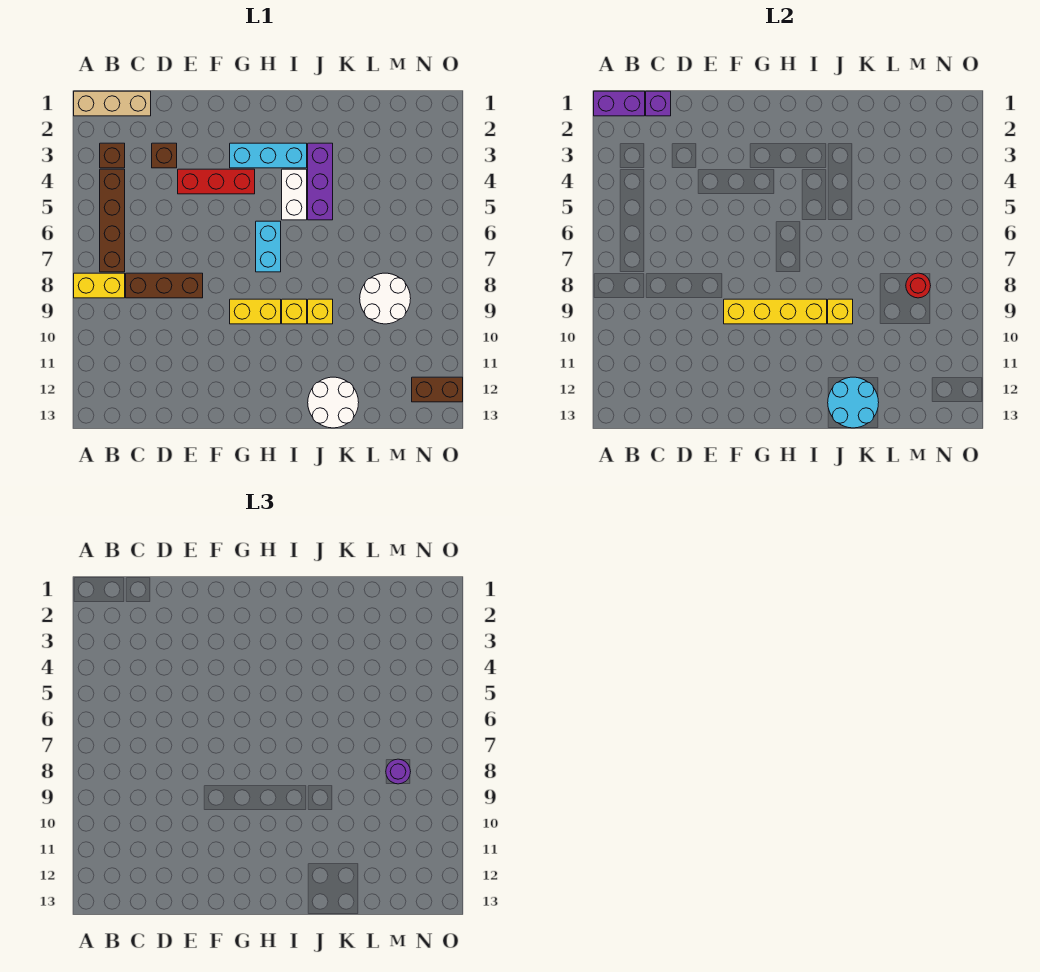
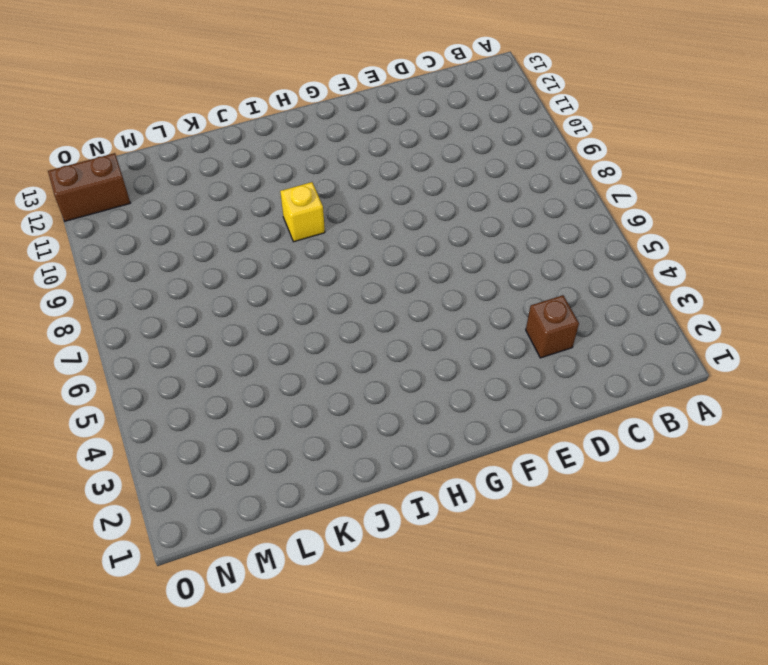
none -> tan brick A1:C1 level 1
none -> yellow brick A8:B8 level 1
none -> brown brick B3 level 1

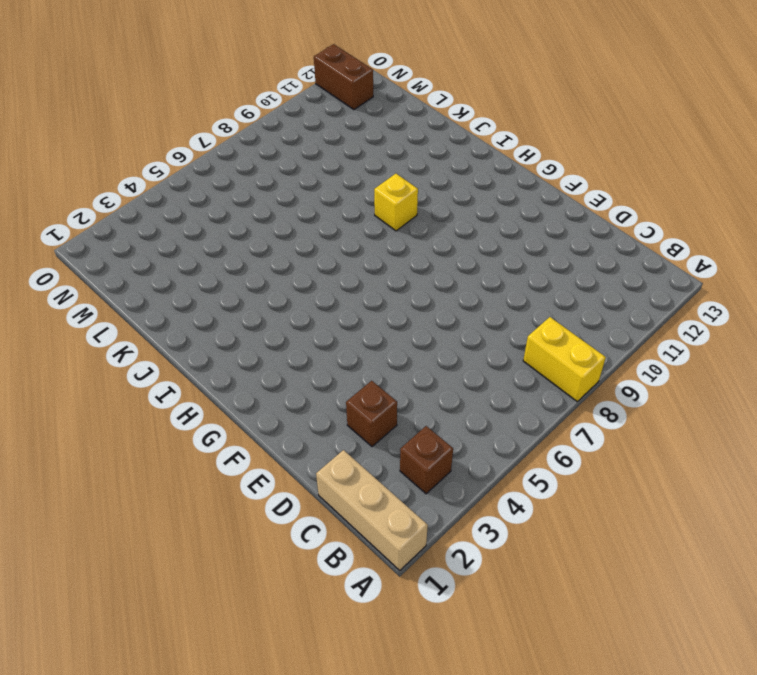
none -> brown brick B4:B7 level 1
none -> brown brick C8:E8 level 1
none -> red brick E4:G4 level 1

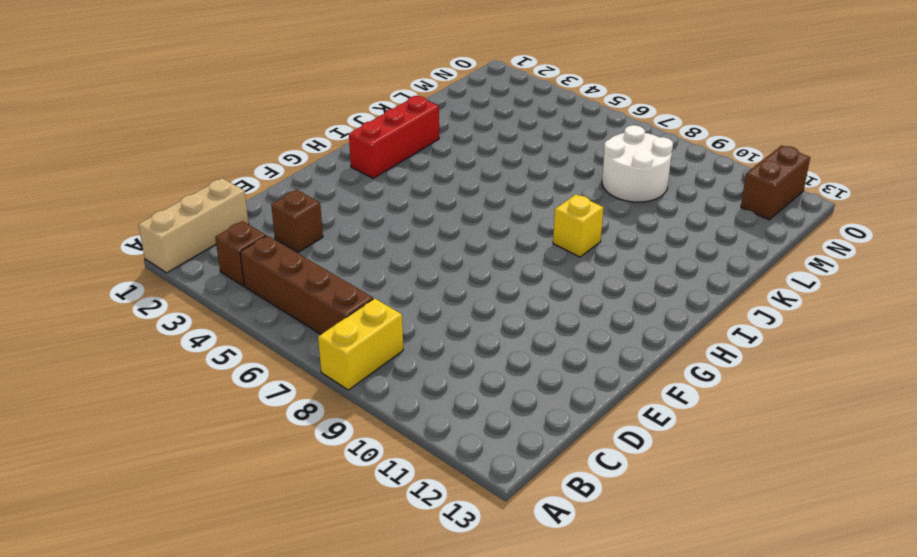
red brick H2:J2 level 1 -> red brick E4:G4 level 1
none -> brown brick C8:E8 level 1
none -> cyan brick G3:I3 level 1
none -> yellow brick G9:H9 level 1

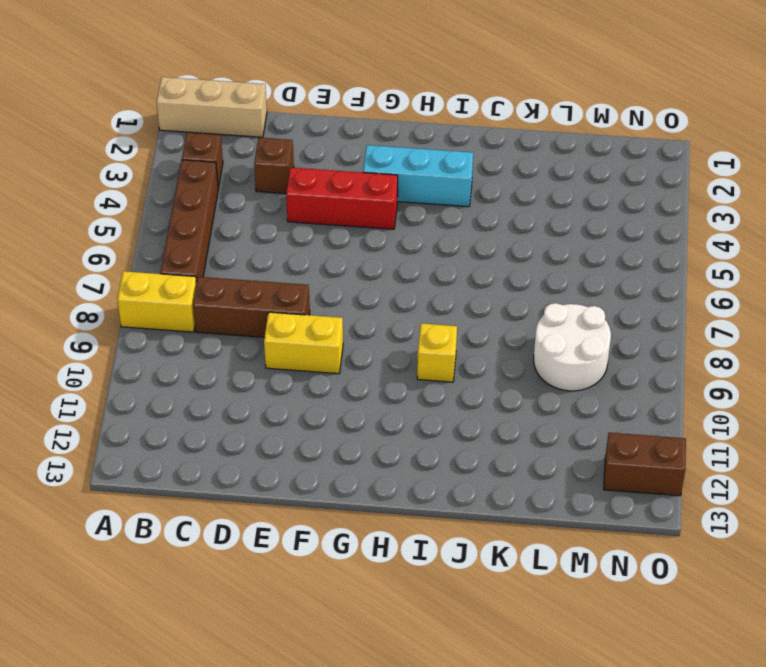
yellow brick E9:F9 level 1 -> yellow brick G9:H9 level 1
none -> cyan brick H6:H7 level 1
none -> white brick I4:I5 level 1
none -> purple brick J3:J5 level 1

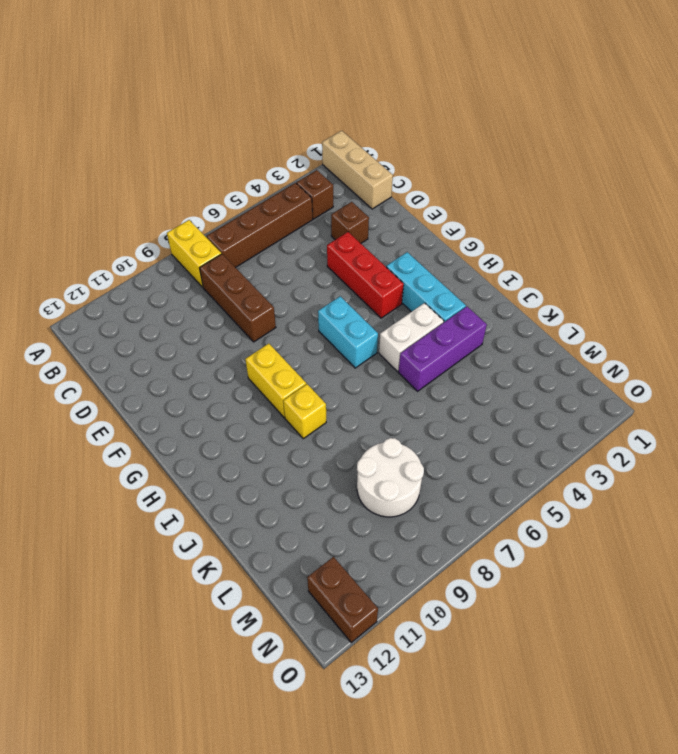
cyan brick G6:H6 level 1 -> cyan brick H6:H7 level 1
none -> yellow brick J9 level 1
none -> white round brick J12:K13 level 1
none -> purple brick A1:B1 level 2

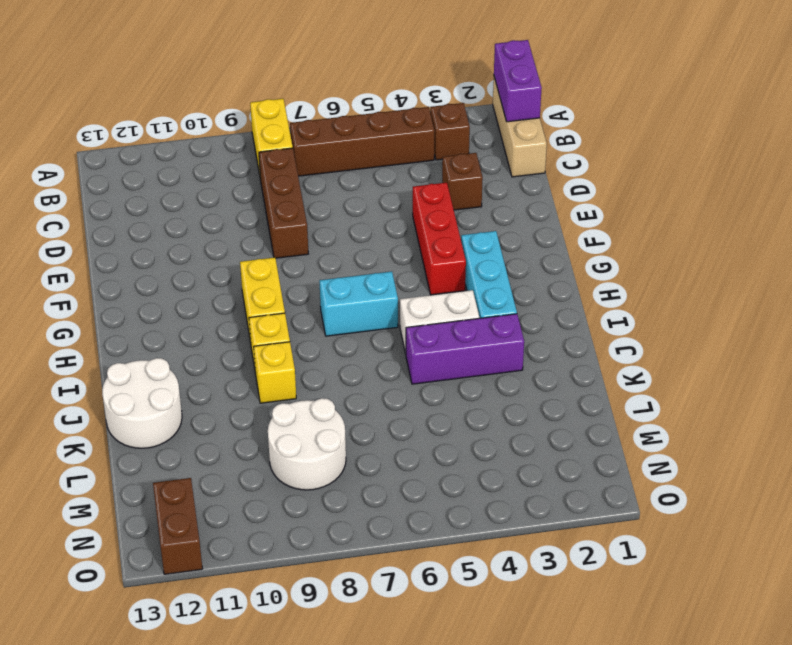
none -> purple brick C1 level 2
none -> yellow brick F9:I9 level 2
none -> yellow brick J9 level 2

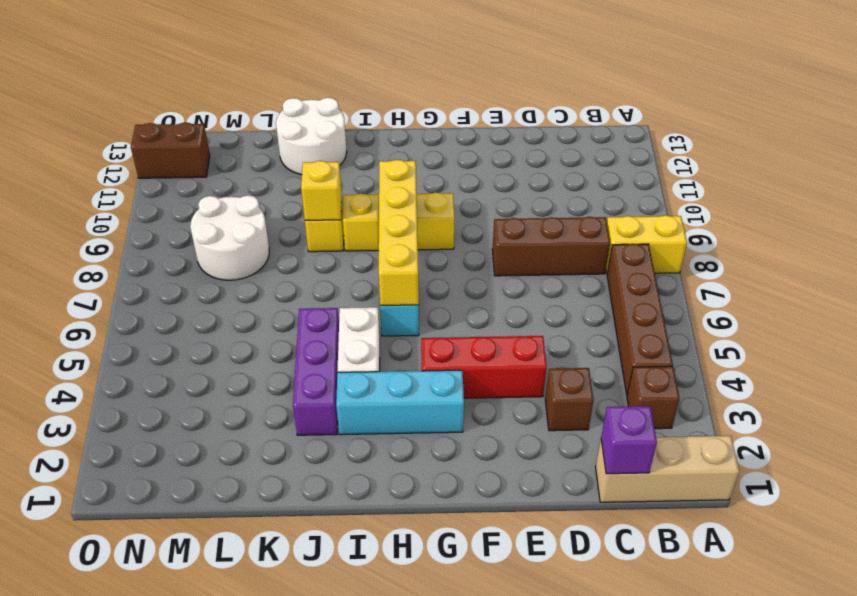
yellow brick H6:H9 level 2 -> yellow brick F9:I9 level 2
none -> purple brick A1:B1 level 2
none -> cyan round brick J12:K13 level 2
none -> red round brick M8 level 2

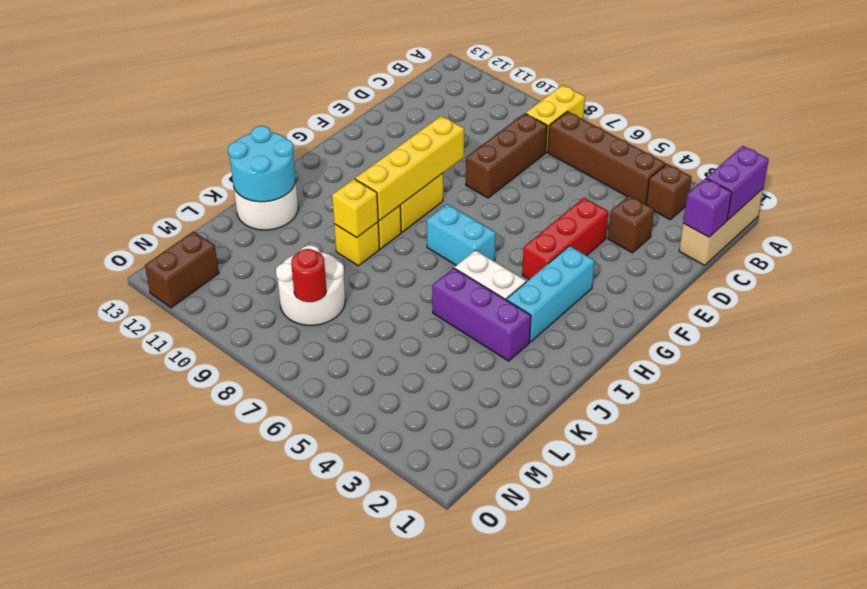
none -> purple round brick M8 level 3

